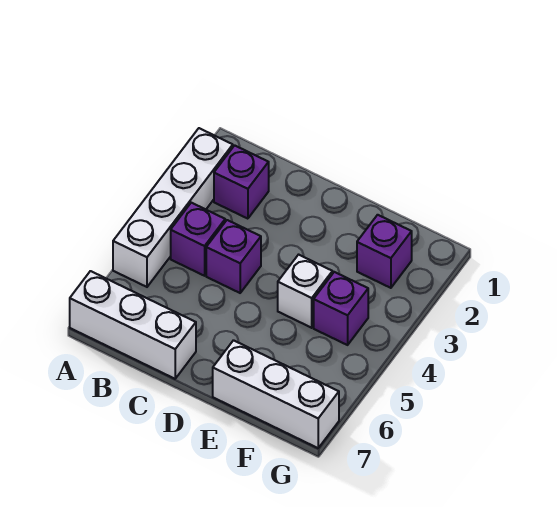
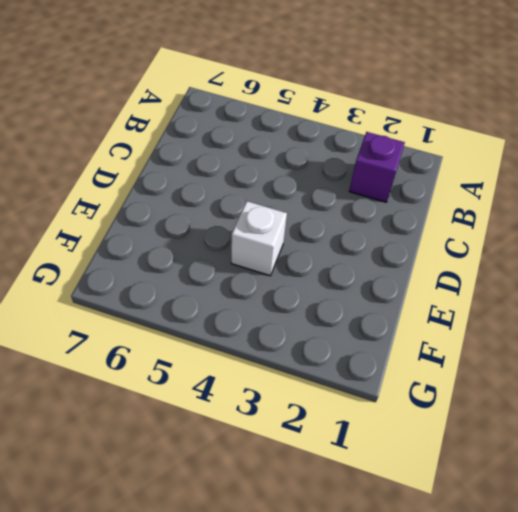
none -> white brick A2:A5 level 1
none -> white brick A7:C7 level 1

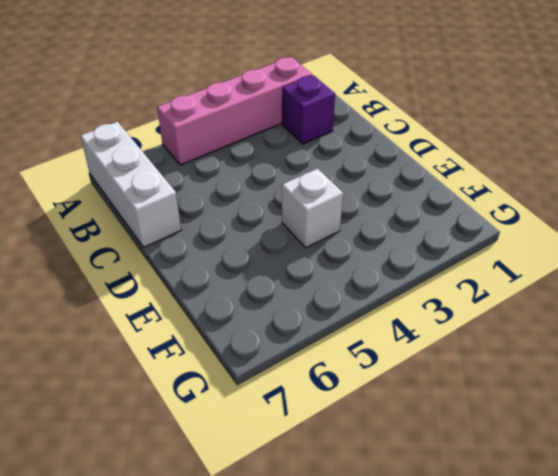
pink brick A2:A5 level 1 -> white brick A2:A5 level 1
none -> purple brick B4 level 1
none -> purple brick C4 level 1

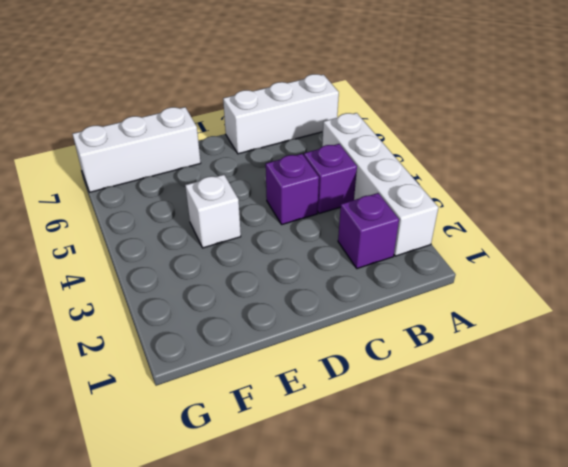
none -> purple brick F2 level 1
none -> purple brick F4 level 1

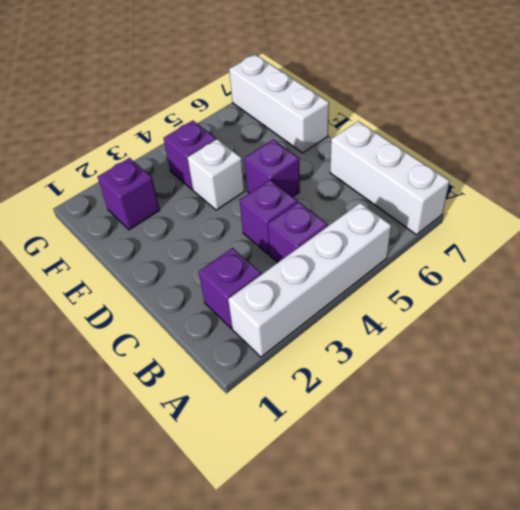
purple brick D5 level 1 -> none

